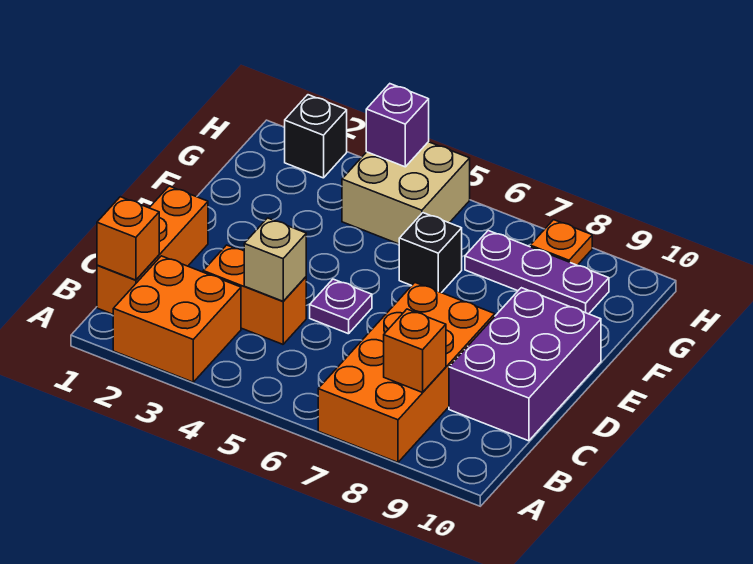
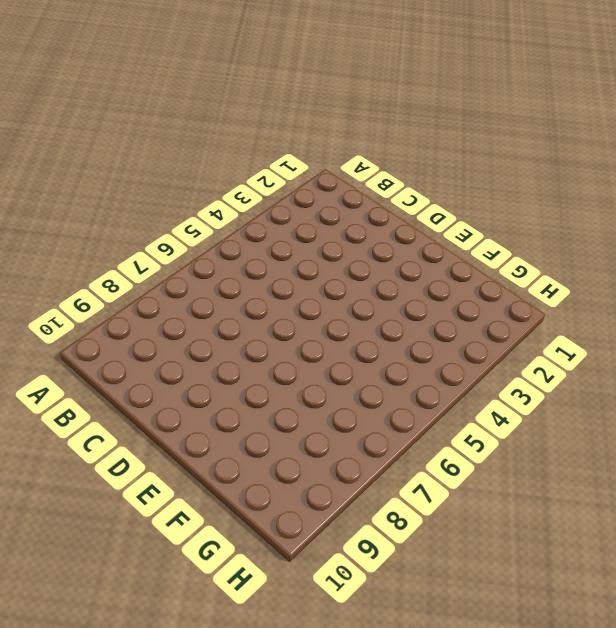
none -> orange brick A2:B3 level 1
none -> orange brick A7:D8 level 1
none -> orange brick B1:D1 level 1

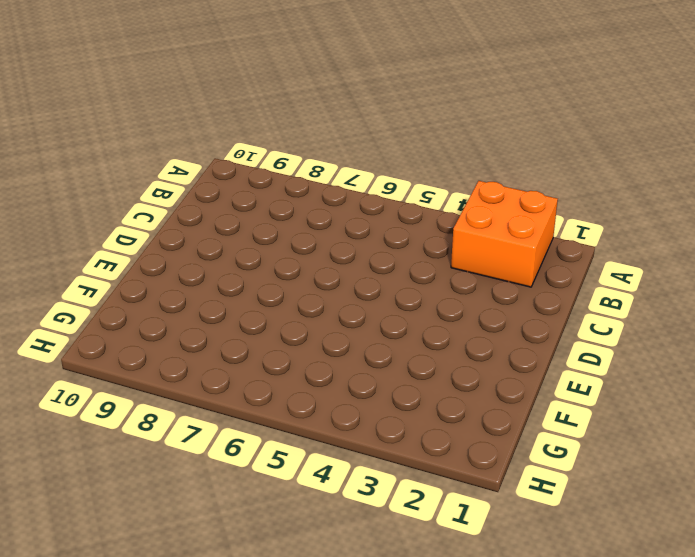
none -> orange brick A7:D8 level 1
none -> orange brick B1:D1 level 1
none -> orange brick C3:C4 level 1

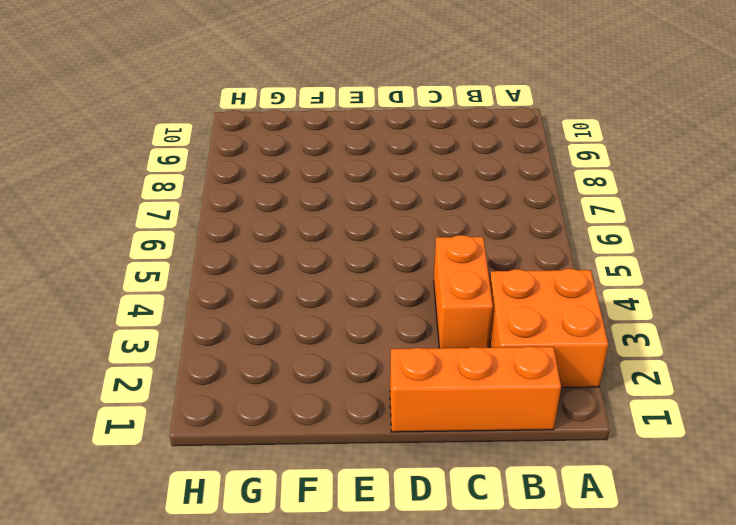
none -> orange brick A7:D8 level 1
none -> purple brick C9:E10 level 1
none -> purple plate D5 level 1

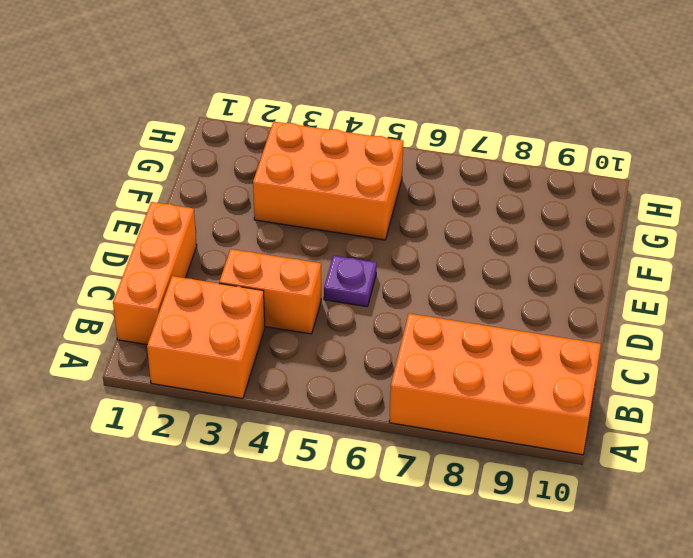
orange brick A7:B10 level 1 -> orange brick A7:D8 level 1
orange brick F3:G5 level 1 -> tan brick G4:H5 level 1
none -> purple brick C9:E10 level 1
none -> black brick F6 level 1
none -> purple plate G7:G9 level 1

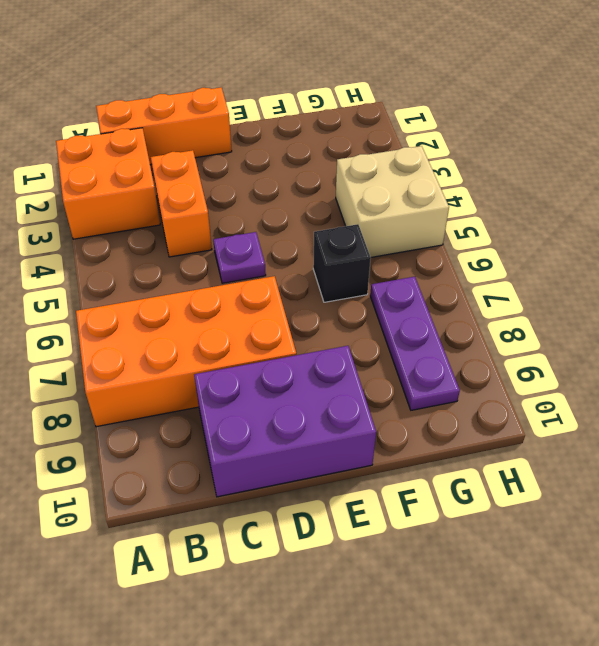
none -> black brick H2 level 1
none -> orange plate H8 level 1
none -> orange brick B1 level 2

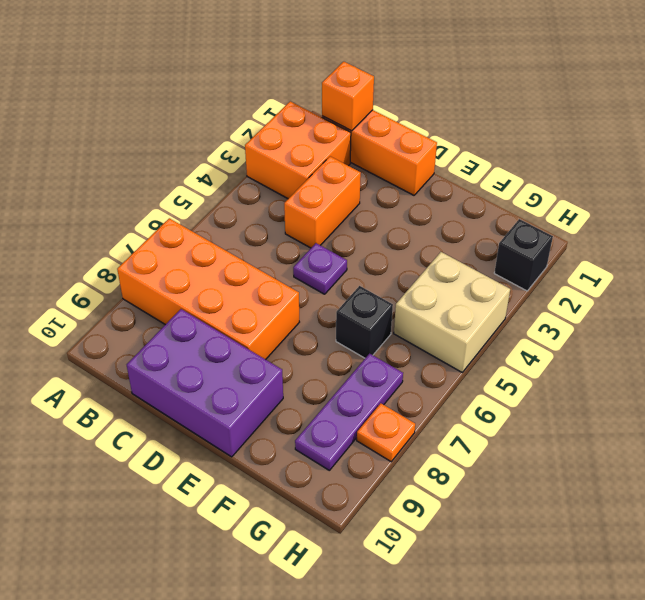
none -> orange brick B8 level 2
none -> tan brick C4 level 2
none -> purple brick H4 level 2

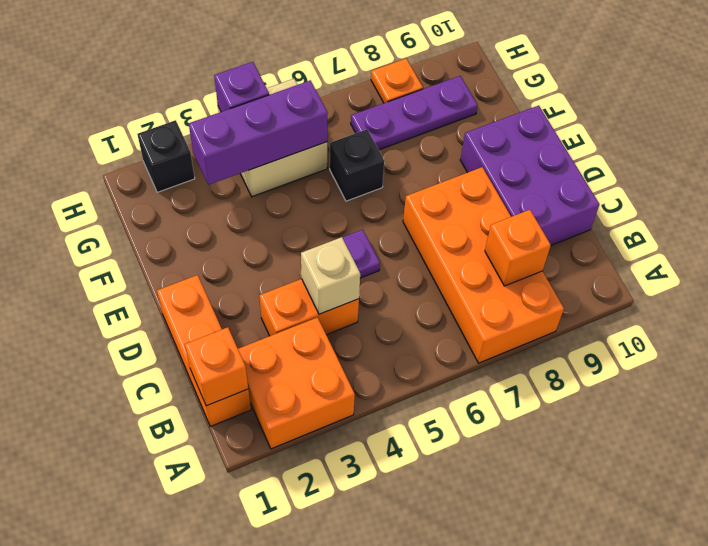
purple brick G3:G5 level 2 -> none

